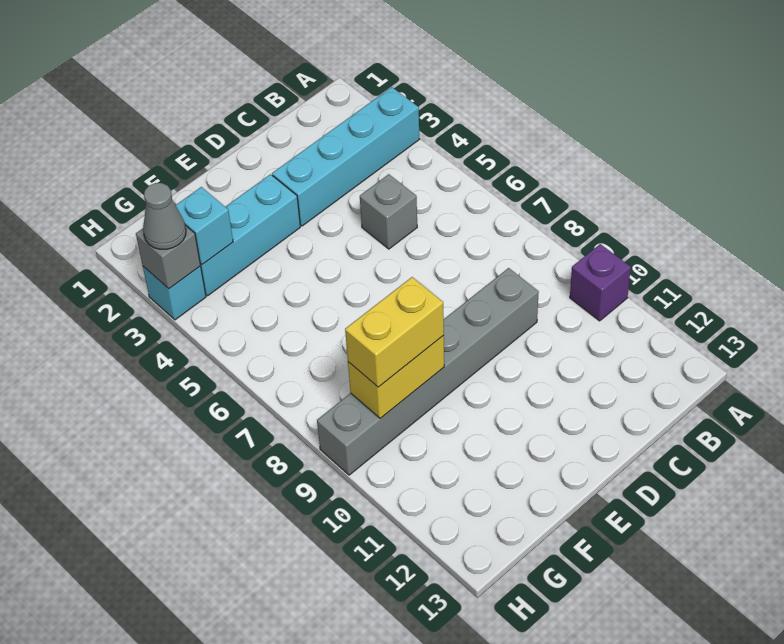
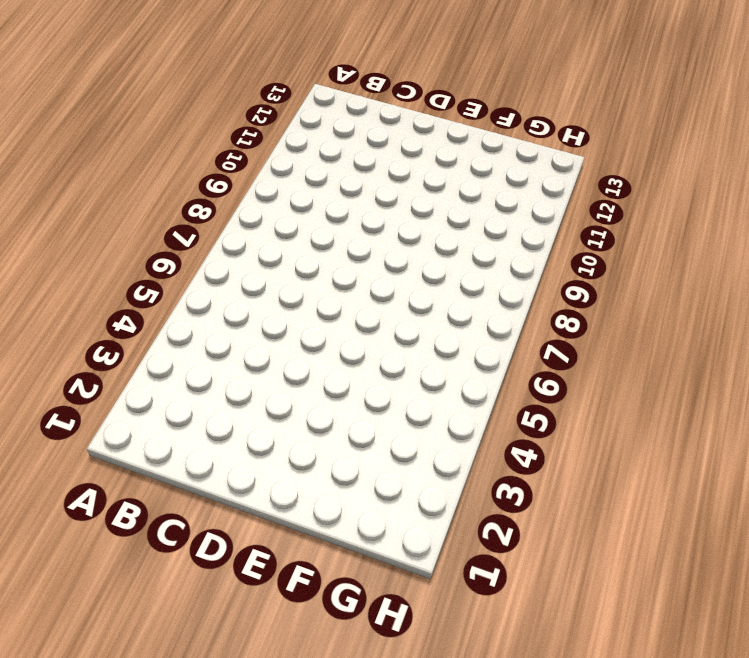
none -> cyan brick A3:D3 level 1
none -> purple brick A10 level 1

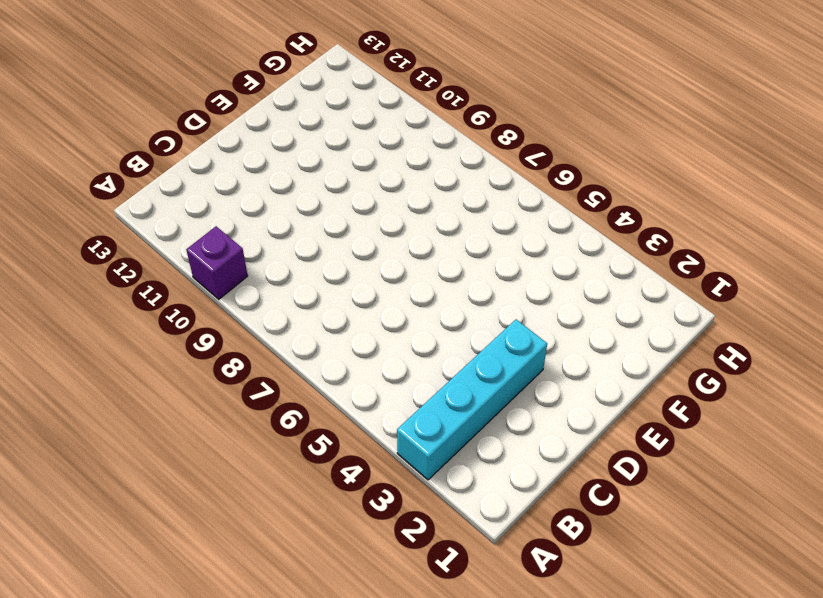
none -> grey brick C5 level 1
none -> grey brick C9:H9 level 1

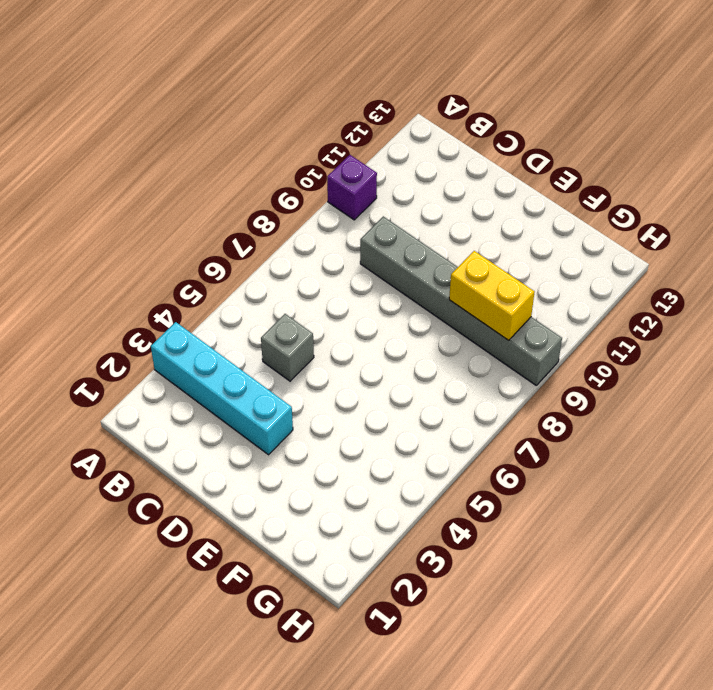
none -> cyan brick E3:G3 level 1
none -> cyan brick H3 level 1

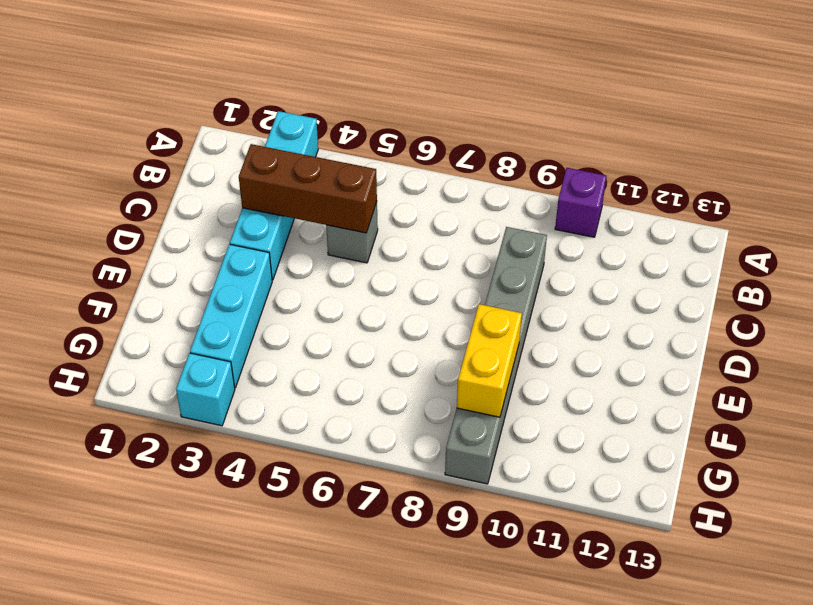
brown brick C3:C5 level 2 -> none
none -> cyan brick G3 level 2
none -> grey brick H3 level 2

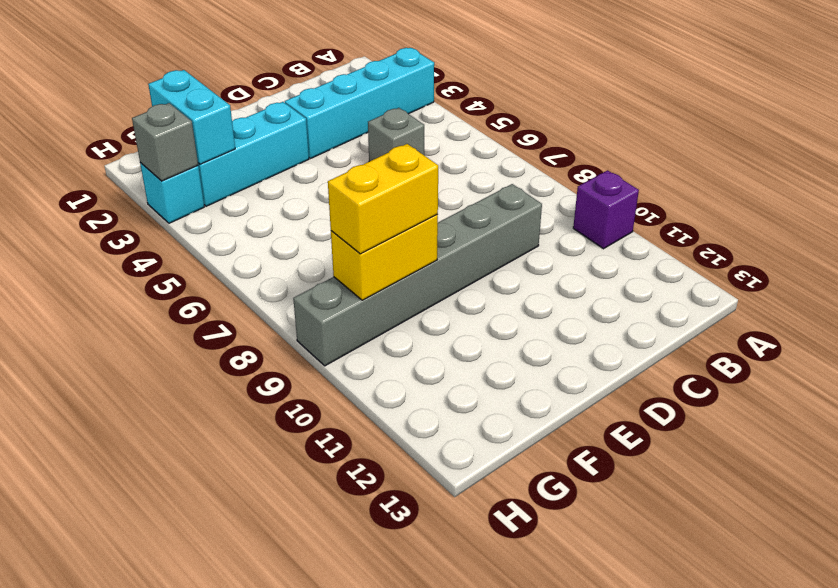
cyan brick G2:G3 level 2 -> cyan brick G3 level 2
none -> grey cone H3 level 3

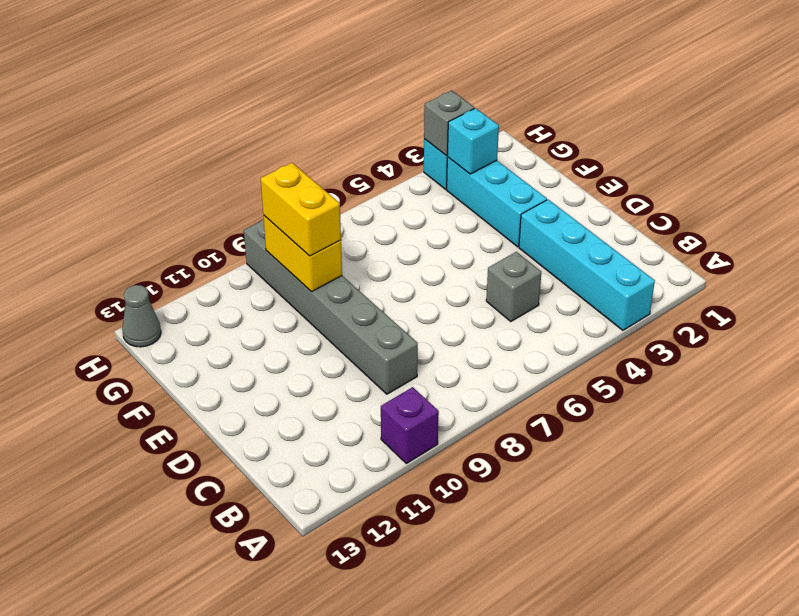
grey cone H13 level 1 -> grey cone H3 level 3

